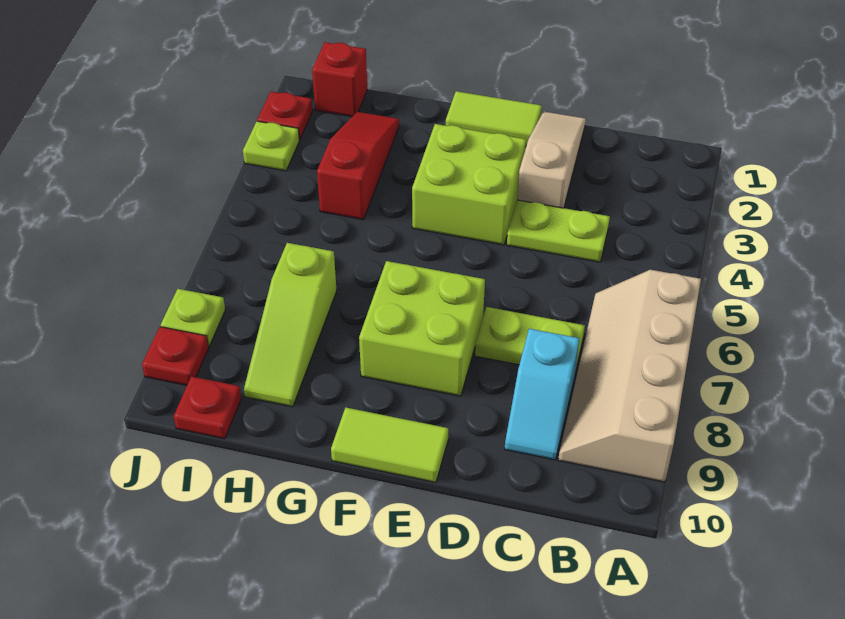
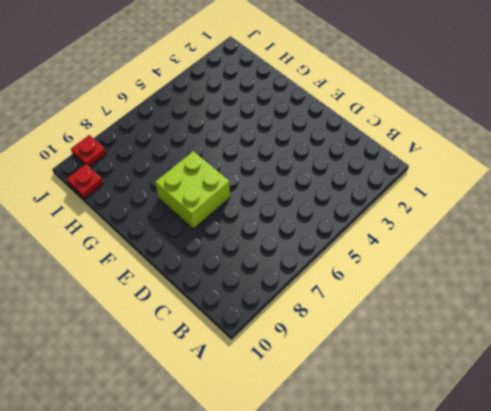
none -> tan slope A6:B9 level 1 top A
none -> lime plate C4:D4 level 1
none -> lime plate C7:D7 level 1

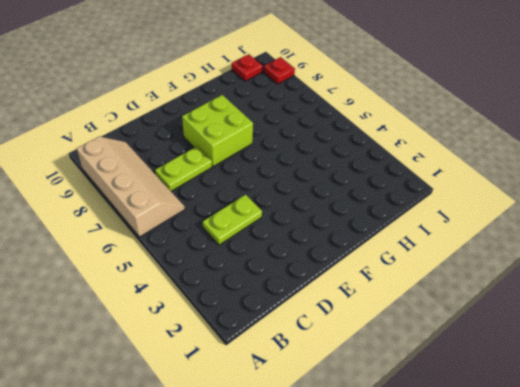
none -> cyan slope C8:C9 level 1 top 8
none -> tan slope D1:D3 level 1 top 3
none -> lime tile E1:F1 level 1

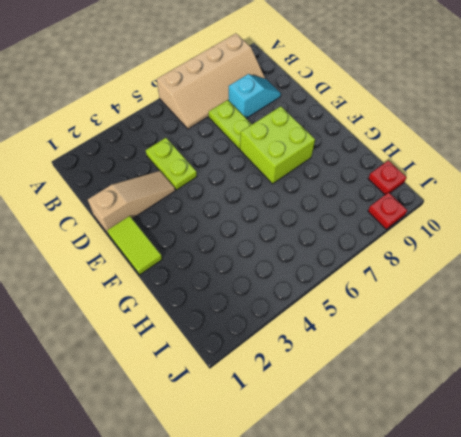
tan slope D1:D3 level 1 top 1 -> tan slope D1:D3 level 1 top 3
none -> lime brick E3:F4 level 1
none -> lime tile E10:F10 level 1
none -> red slope H2:H4 level 1 top 4

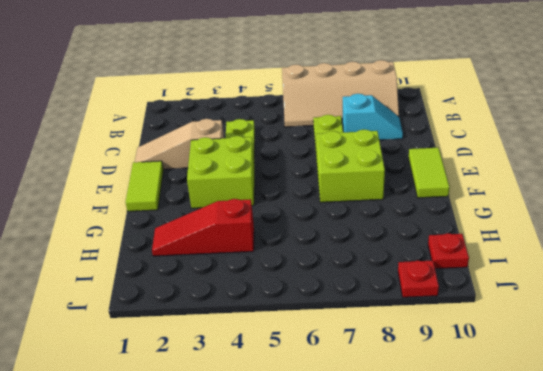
none -> lime slope H7:H9 level 1 top 7
none -> red brick I1 level 1
none -> red plate J2 level 1

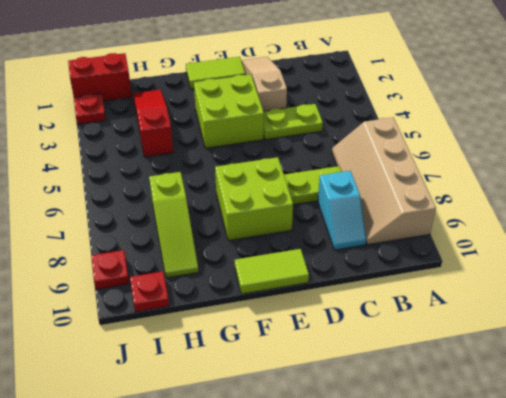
red brick I1:J1 level 1 -> red brick I1 level 1
none -> lime plate J3 level 1
none -> lime plate J8 level 1

